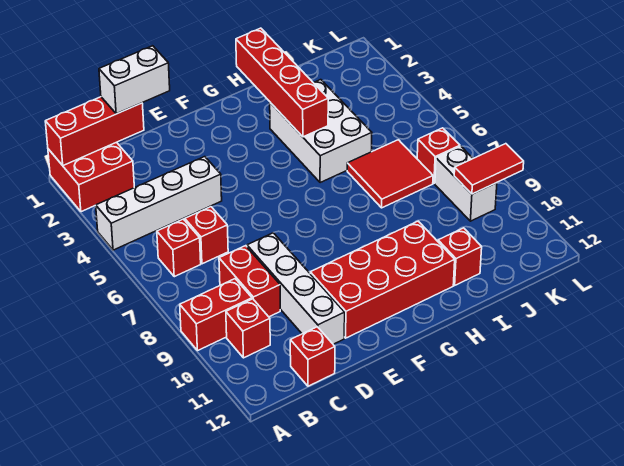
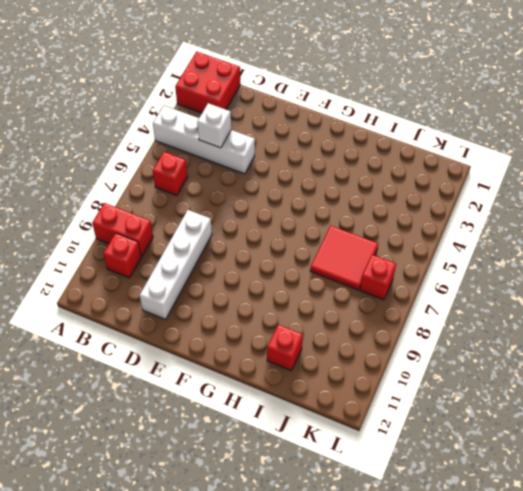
white brick C4 level 2 -> none
none -> red brick C6 level 1
none -> red brick C8:C9 level 1
none -> red brick C12 level 1

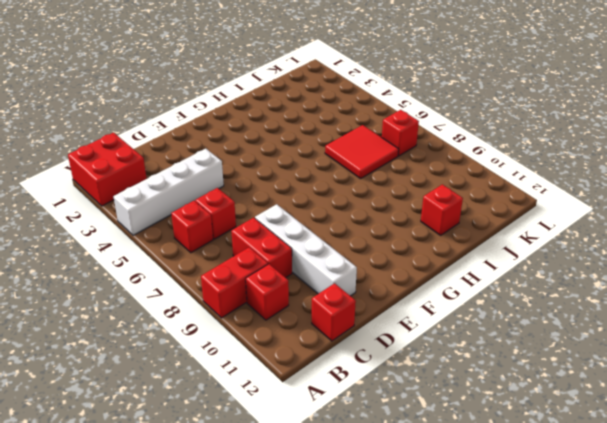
none -> red brick E10:H11 level 1
none -> white brick H3:I5 level 1
none -> white brick K8:K9 level 1

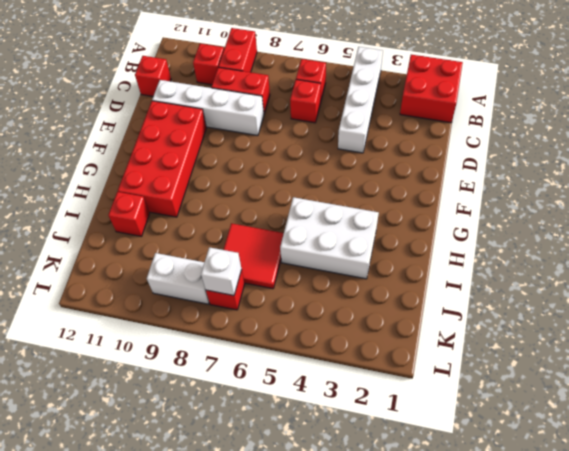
white brick K7 level 2 -> none
none -> red brick A1:C1 level 2
none -> red brick H1:H4 level 2
none -> red tile K9:L9 level 2

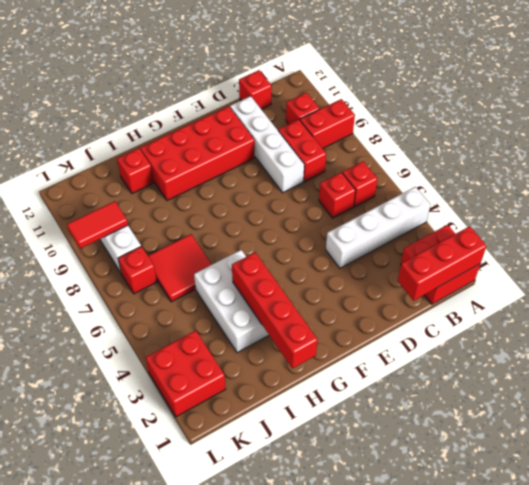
red brick K2:L3 level 1 -> none
none -> white brick C1:D1 level 3

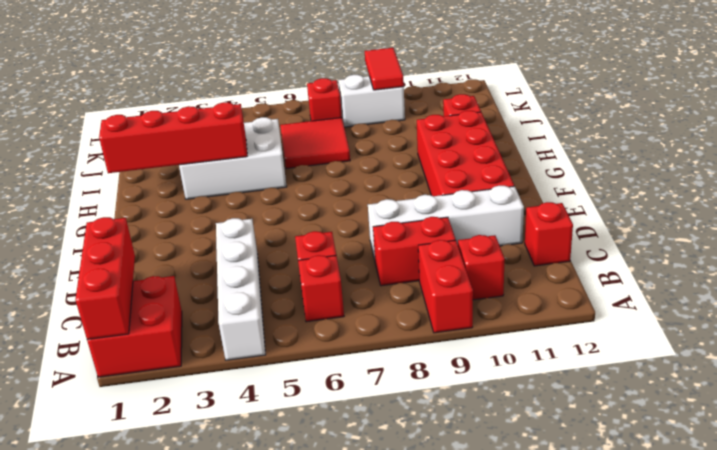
none -> white brick C1:D1 level 3

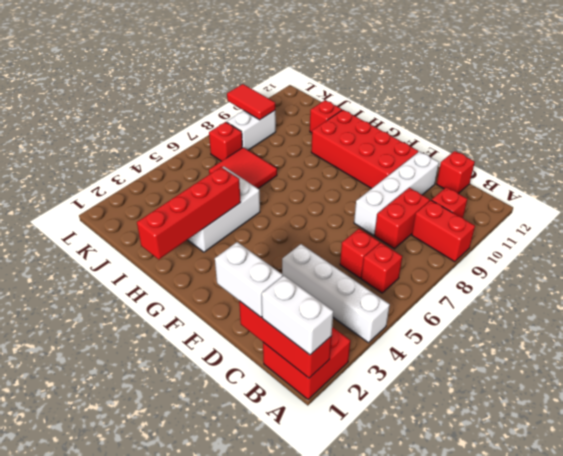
white brick A1:B1 level 3 -> none

